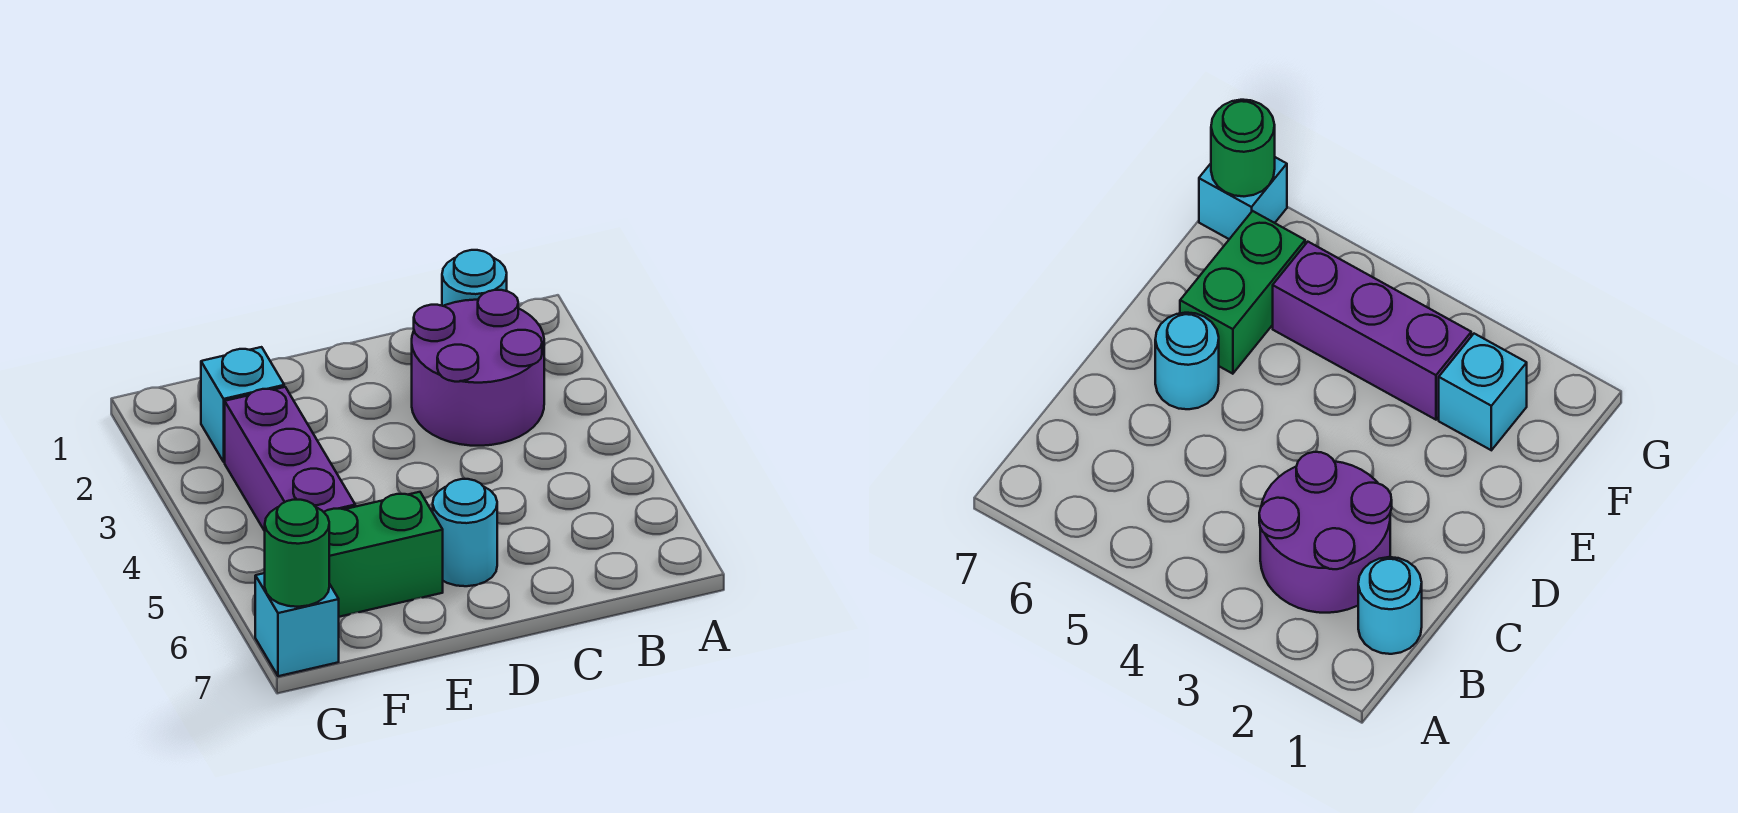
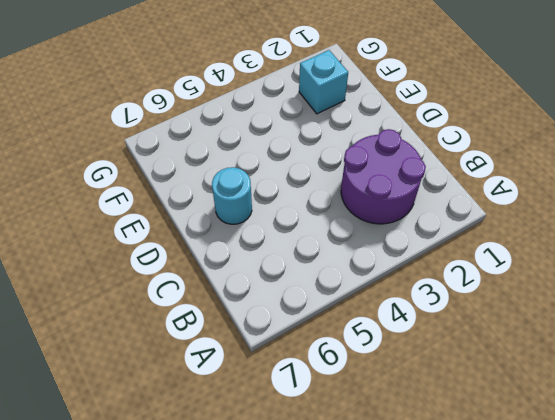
none -> cyan round brick B1 level 1
none -> green brick E6:F6 level 1

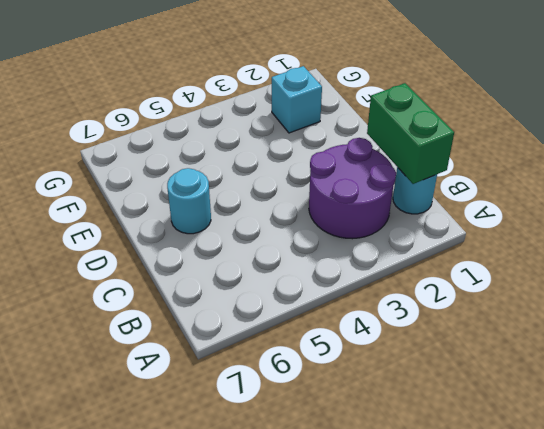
green brick B1:C1 level 2 -> green brick E6:F6 level 1
none -> purple brick F3:F5 level 1
none -> cyan brick G7 level 1

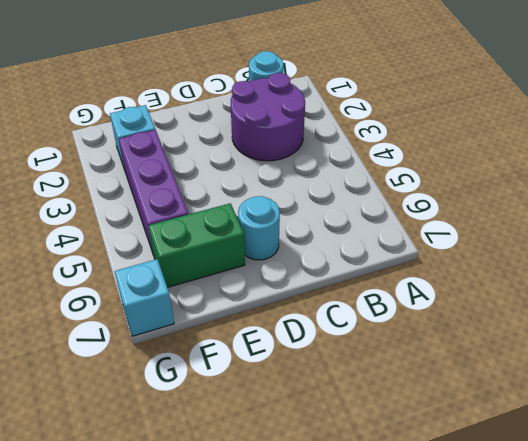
none -> green round brick G7 level 2

